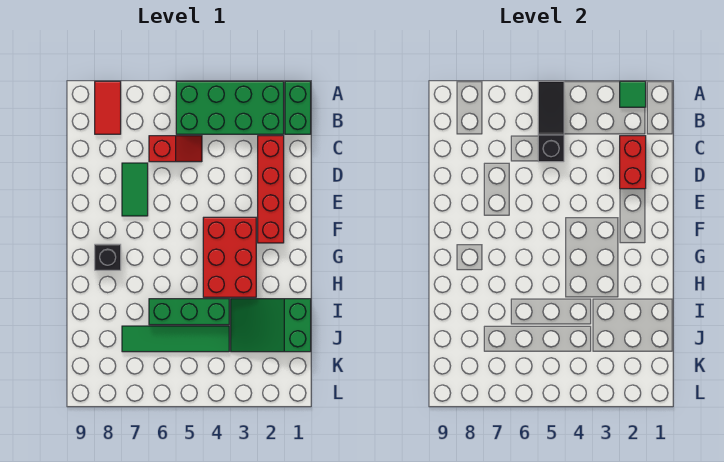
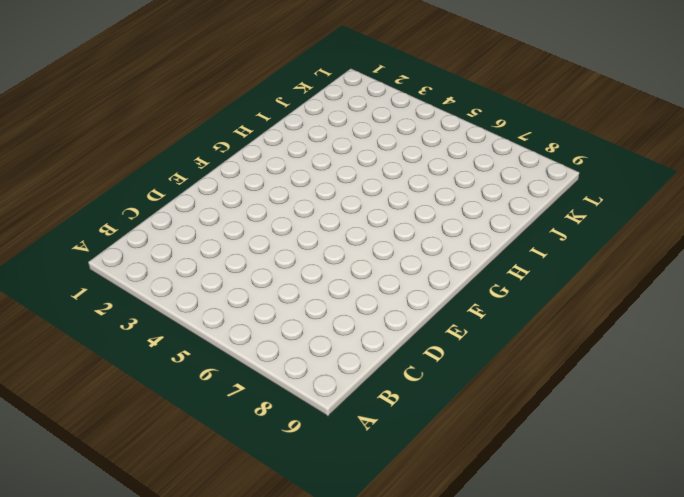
none -> green brick A1:B1 level 1
none -> green brick A2:B5 level 1
none -> red tile A8:B8 level 1

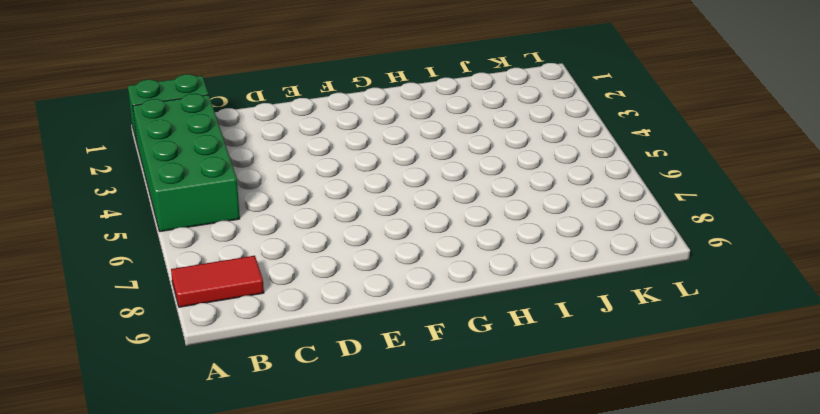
none -> red brick C2:F2 level 1
none -> red slope C5:C6 level 1 top 6
none -> green tile D7:E7 level 1

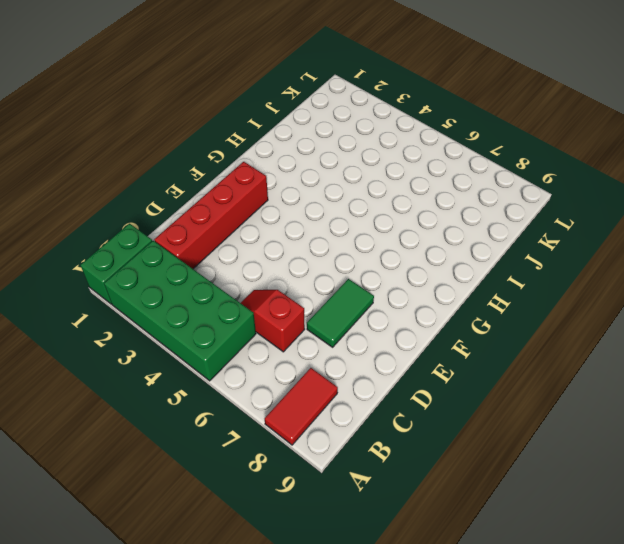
none -> red brick F3:H4 level 1
none -> black brick G8 level 1
none -> green slope I1:J3 level 1 top 1

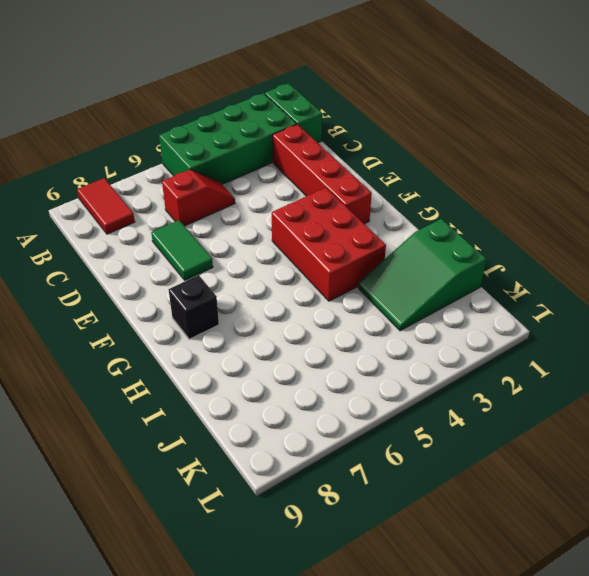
none -> green brick I4:I6 level 1
none -> green tile J4:J7 level 1
none -> green tile A2 level 2

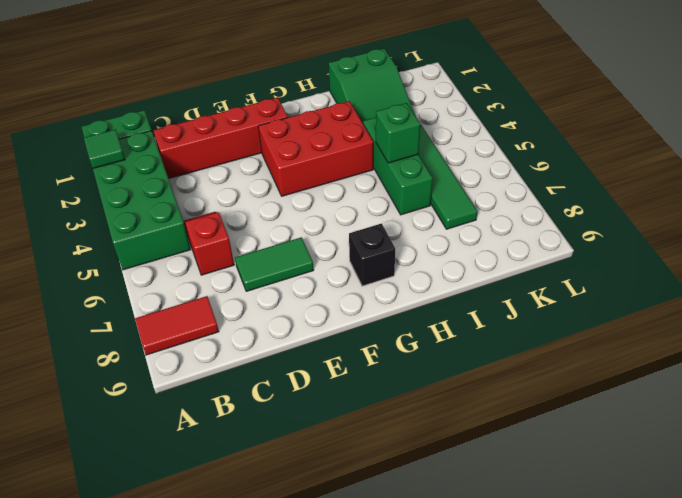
green brick I5 level 2 -> none
none -> black slope A5:C5 level 2 top C
none -> red brick C2:D2 level 2

